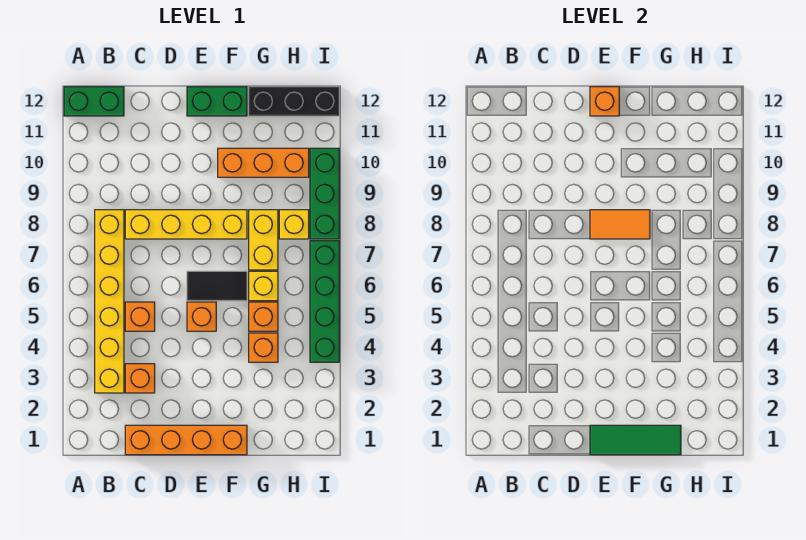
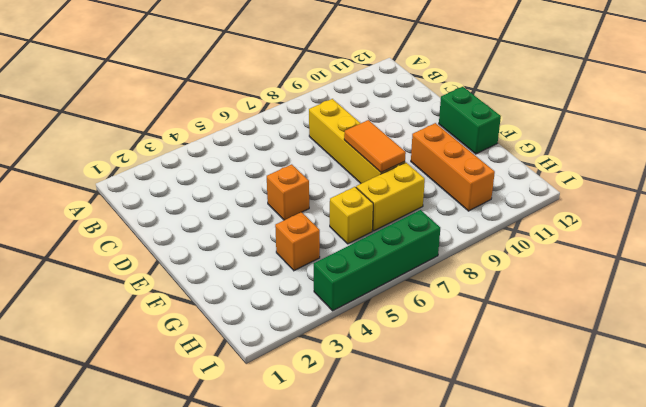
none -> green brick A12:B12 level 1
none -> yellow brick B3:B8 level 1
none -> orange brick C1:F1 level 1

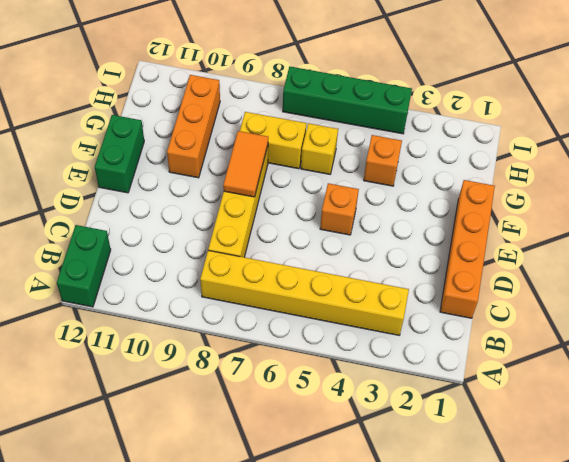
none -> orange brick C3 level 1
none -> orange brick C5 level 1
none -> black tile E6:F6 level 1

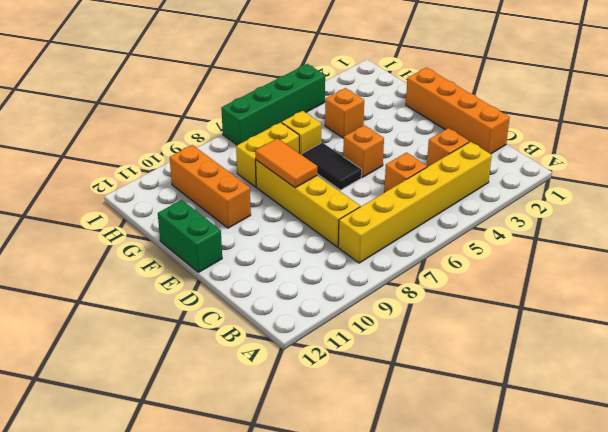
none -> green brick A12:B12 level 1
none -> orange brick G5 level 1
none -> black brick G12:I12 level 1

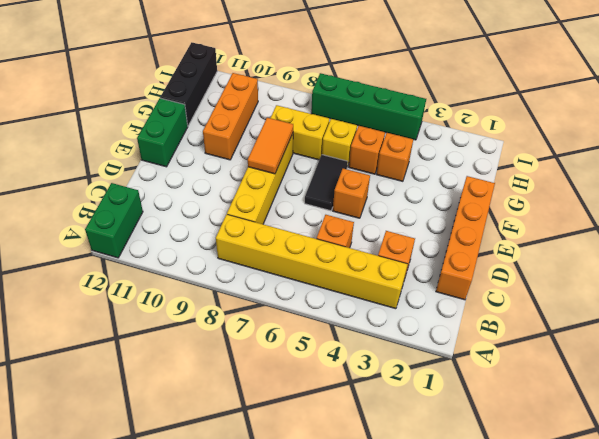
none -> yellow brick H8 level 1
none -> green brick I8:I10 level 1
none -> green tile E1:G1 level 2

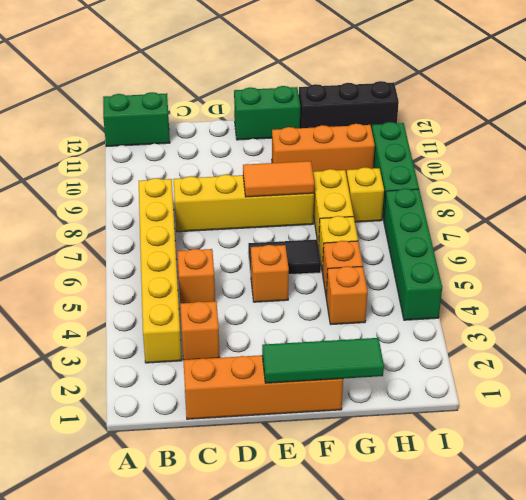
none -> orange brick E12 level 2

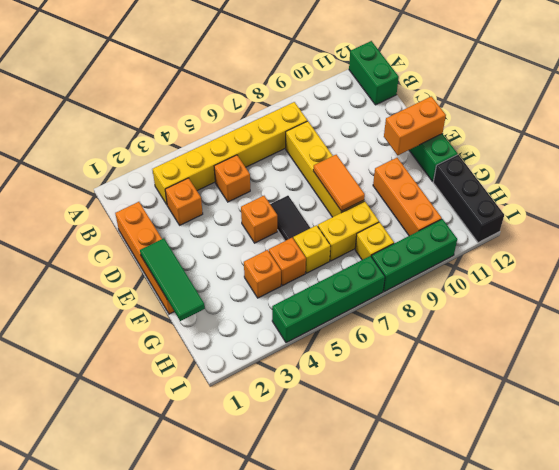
orange brick E11:E12 level 2 -> orange brick E12 level 2

